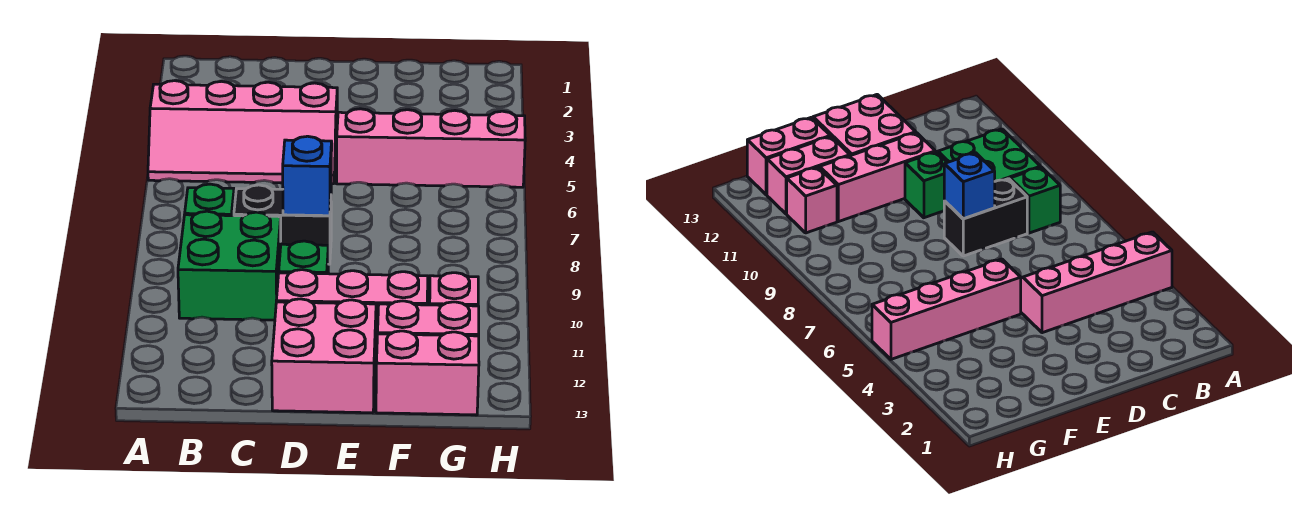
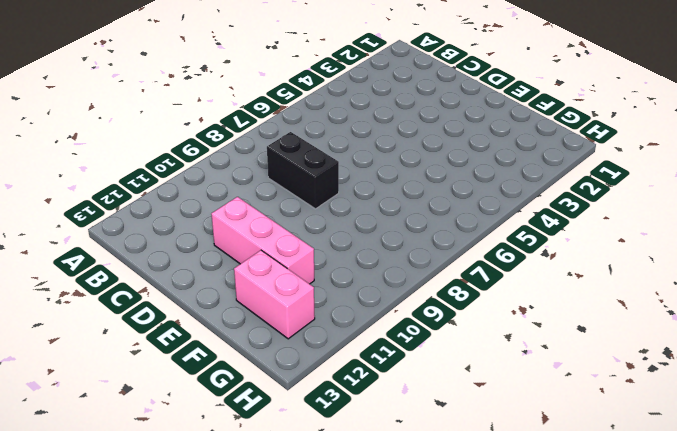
none -> pink slope A4:D5 level 1 top 4
none -> green brick B8 level 1
none -> green brick B9:C10 level 1

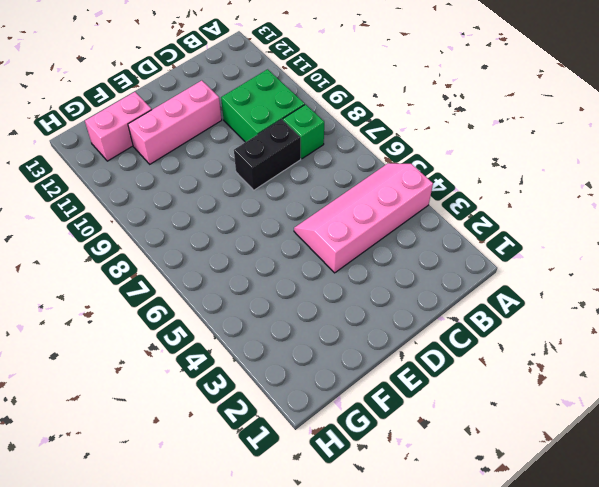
none -> green brick D10 level 1
none -> pink brick D12:E13 level 1
none -> pink brick E5:H5 level 1

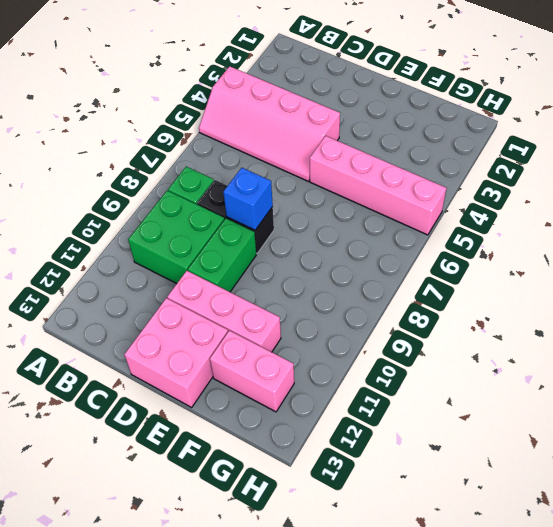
green brick D9:D10 level 1 -> green brick D10 level 1
none -> pink brick F13:G13 level 1
none -> pink brick G11 level 1

